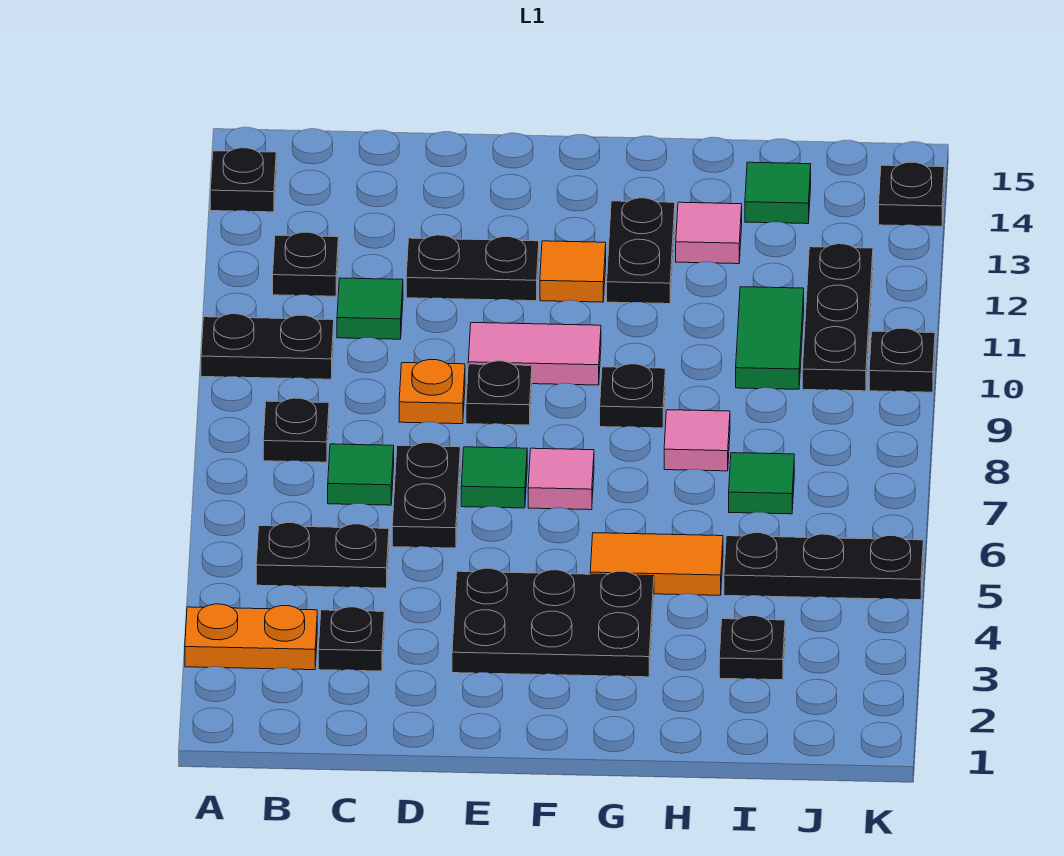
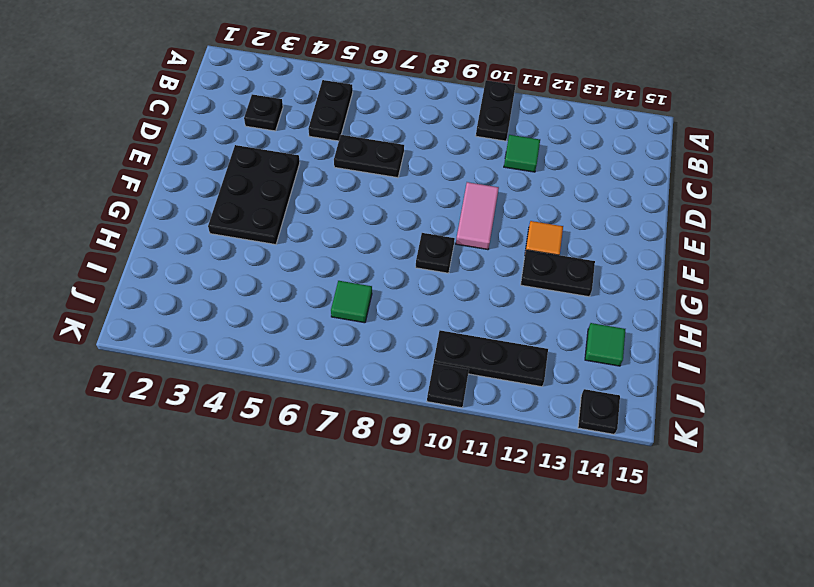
none -> orange plate A3:B3 level 1
none -> black plate A14 level 1
none -> black plate B8 level 1
none -> black plate B12 level 1

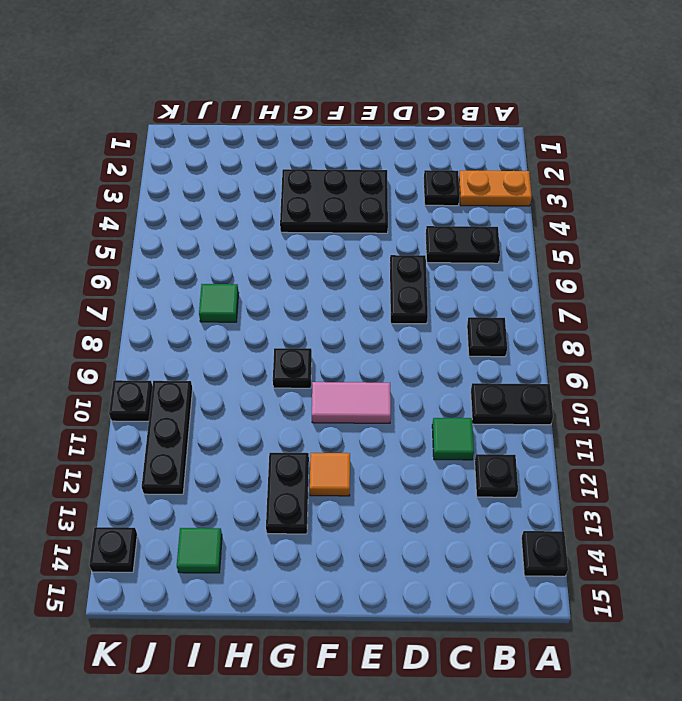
none -> green tile C7 level 1
none -> orange plate D9 level 1
none -> black plate D12:E12 level 1
none -> green tile E7 level 1

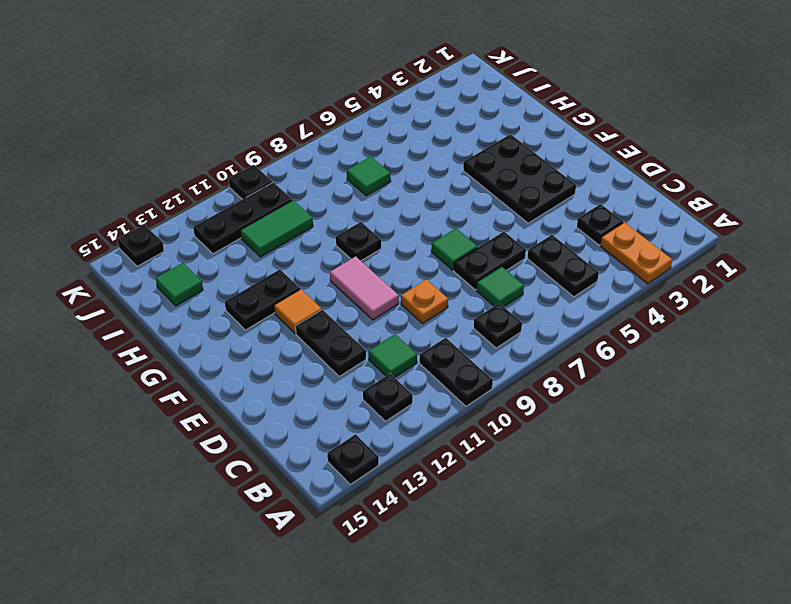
none -> black plate E9 level 1
none -> pink tile F7 level 1
none -> orange tile G5:H5 level 1
none -> pink tile H8 level 1

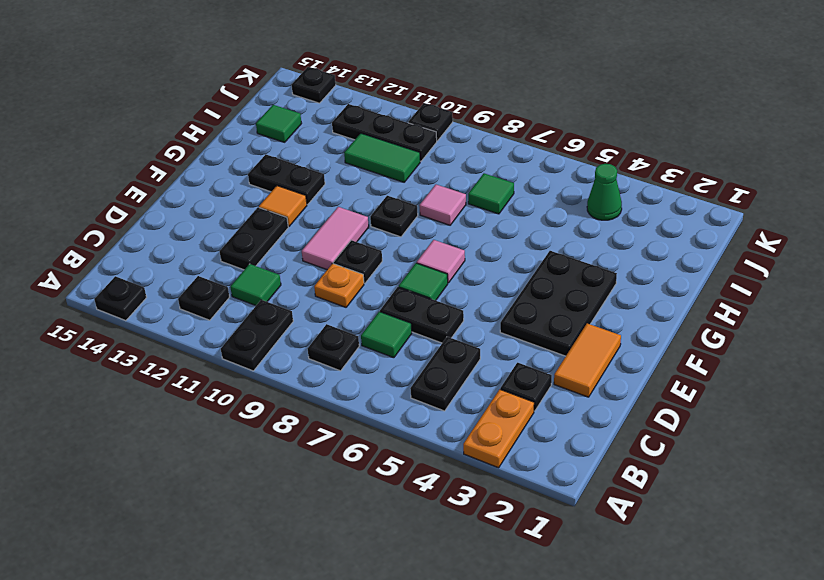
orange tile D2:E2 level 1 -> orange tile G5:H5 level 1
green cone J4 level 1 -> none
none -> pink tile H13 level 1
none -> black plate I3 level 1
none -> black plate I5:K5 level 1

